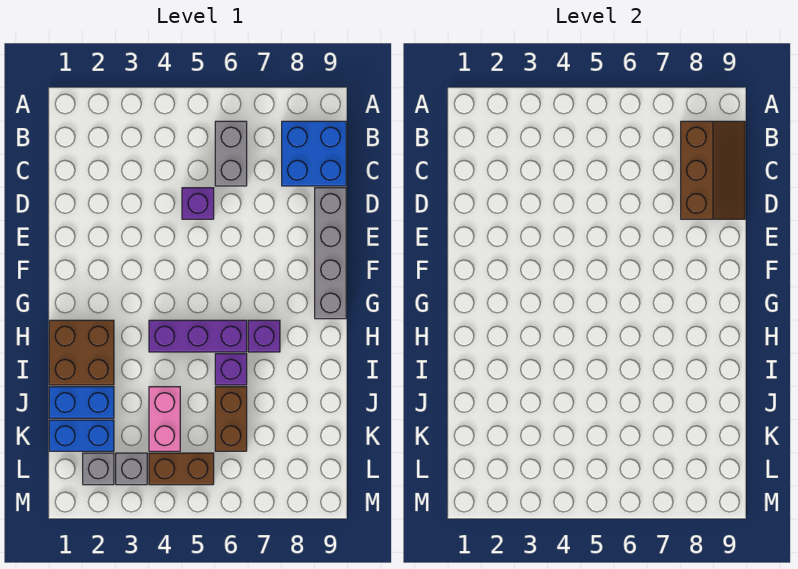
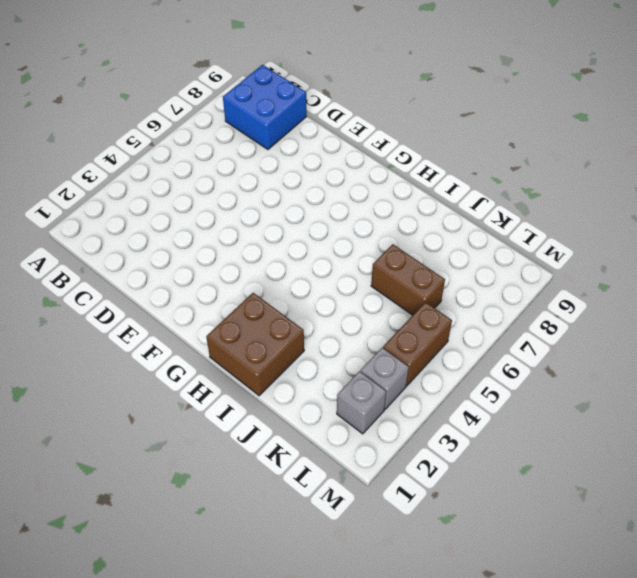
none -> grey brick B6:C6 level 1
none -> purple brick D5 level 1
none -> grey brick D9:G9 level 1

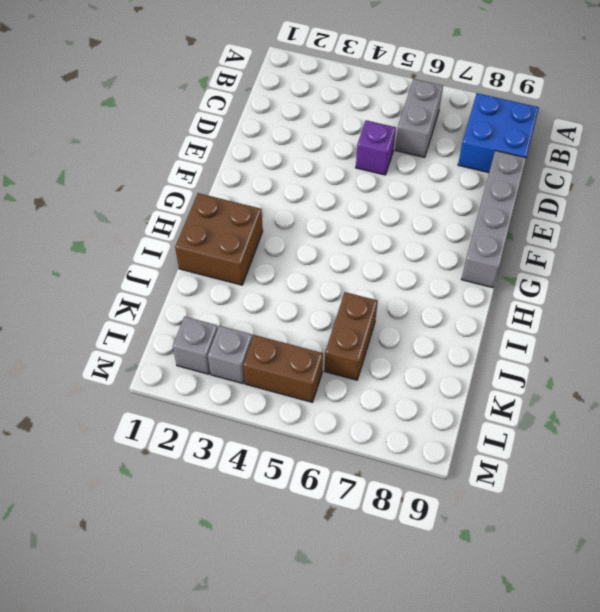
none -> purple brick H4:H6 level 1
none -> purple brick H7 level 1
none -> purple brick I6 level 1

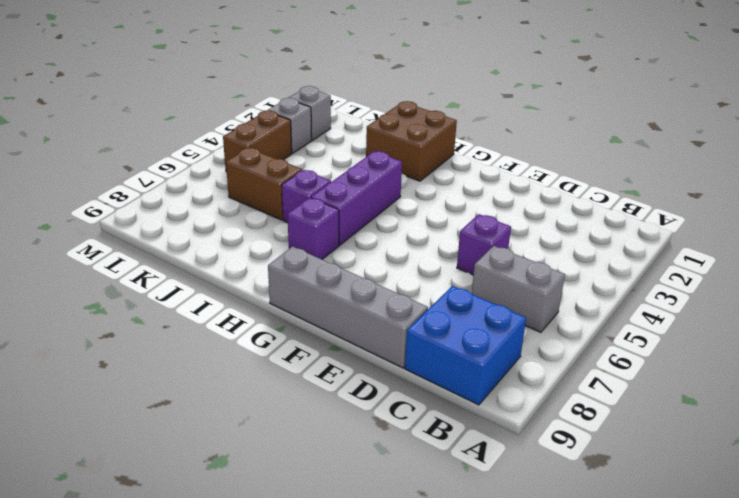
none -> blue brick J1:J2 level 1
none -> pink brick J4:K4 level 1
none -> blue brick K1:K2 level 1

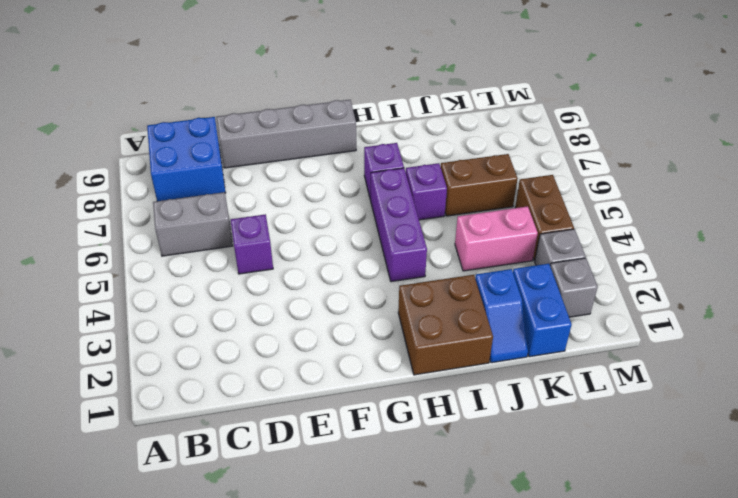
blue slope J1:J2 level 1 top 2 -> blue brick J1:J2 level 1
none -> brown slope B8:D9 level 2 top 8

